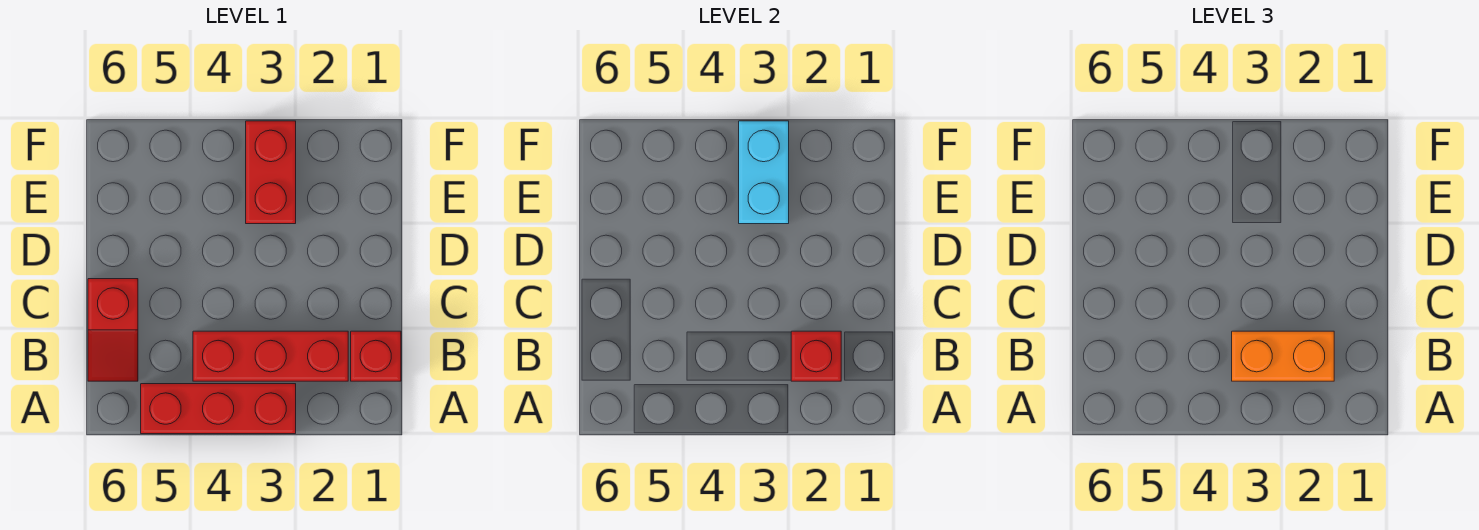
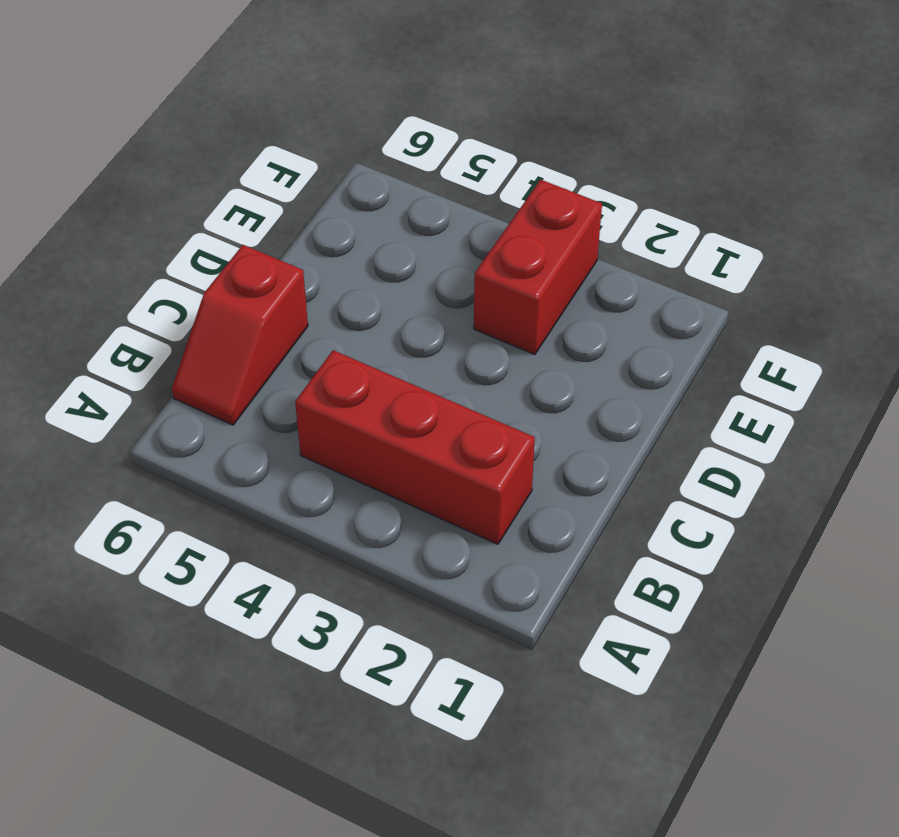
none -> red brick A3:A5 level 1
none -> red brick B1 level 1

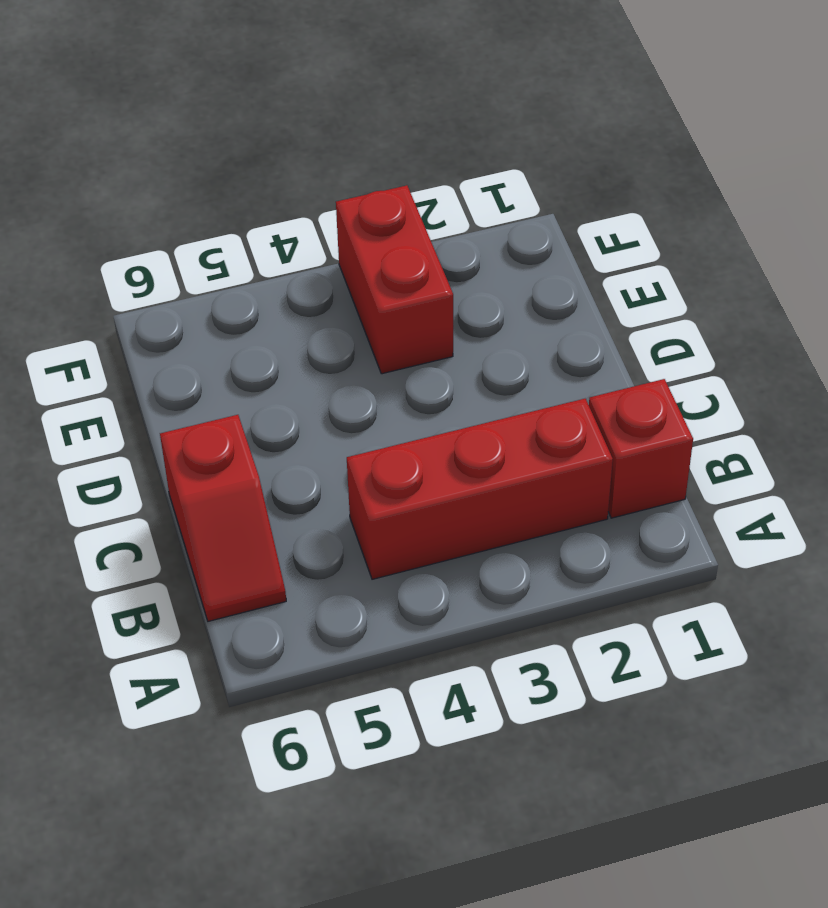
none -> red brick A3:A5 level 1
none -> red brick B2 level 2

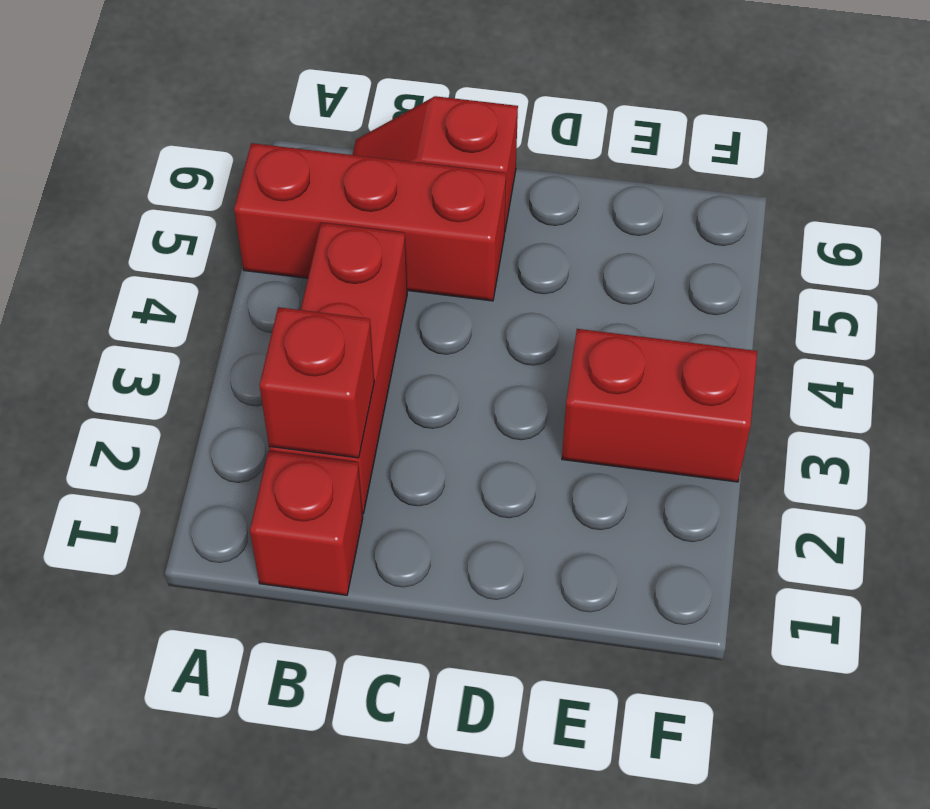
red brick A5:C5 level 1 -> red brick A3:A5 level 1
none -> cyan brick E3:F3 level 2
none -> orange brick B2:B3 level 3

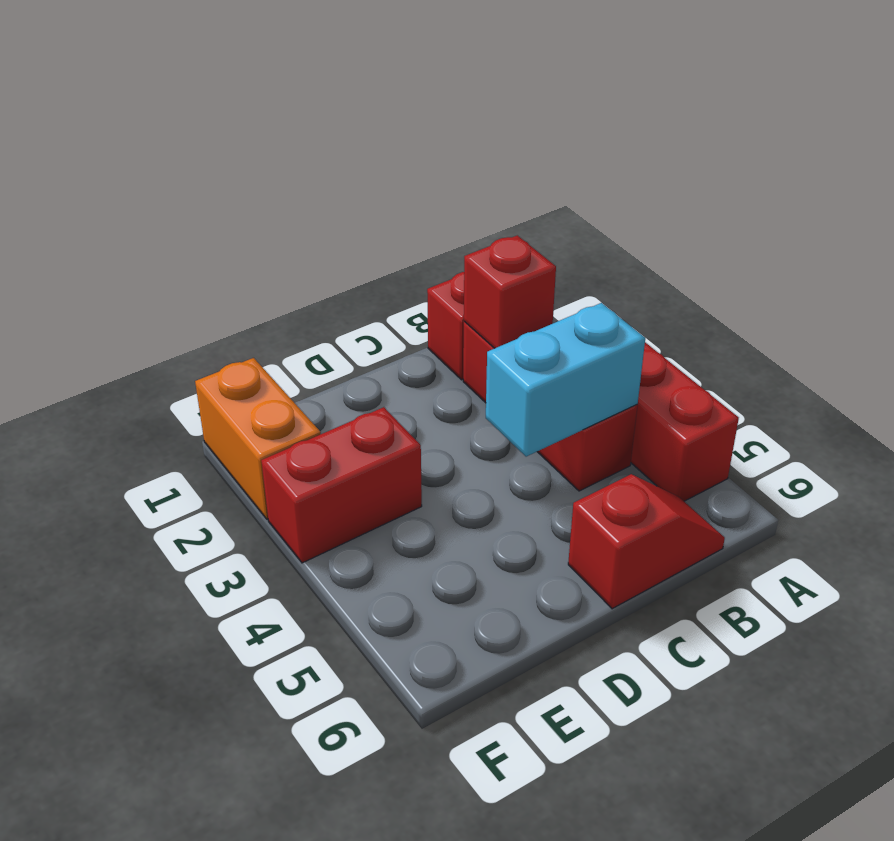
cyan brick B4:C4 level 2 -> cyan brick E3:F3 level 2
orange brick F1:F2 level 1 -> orange brick B2:B3 level 3

